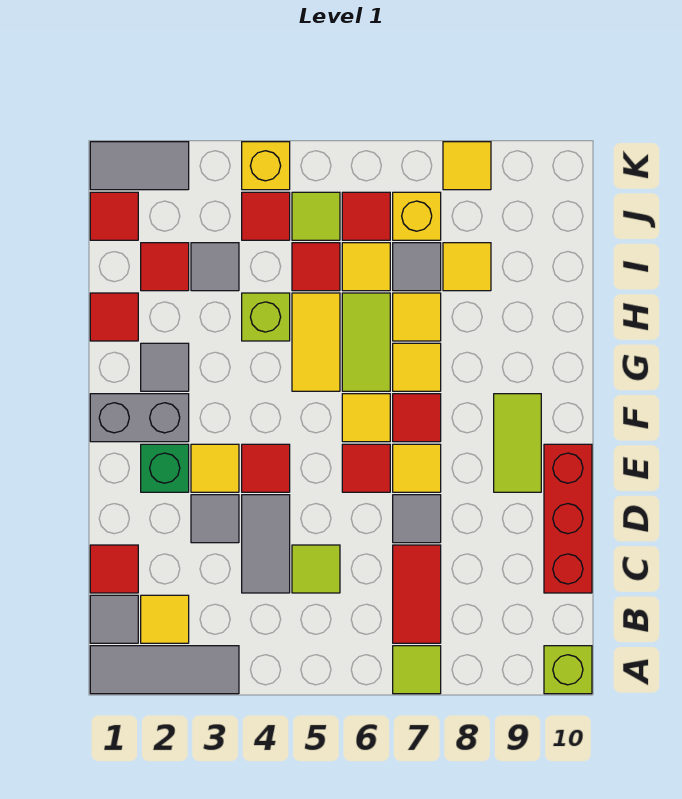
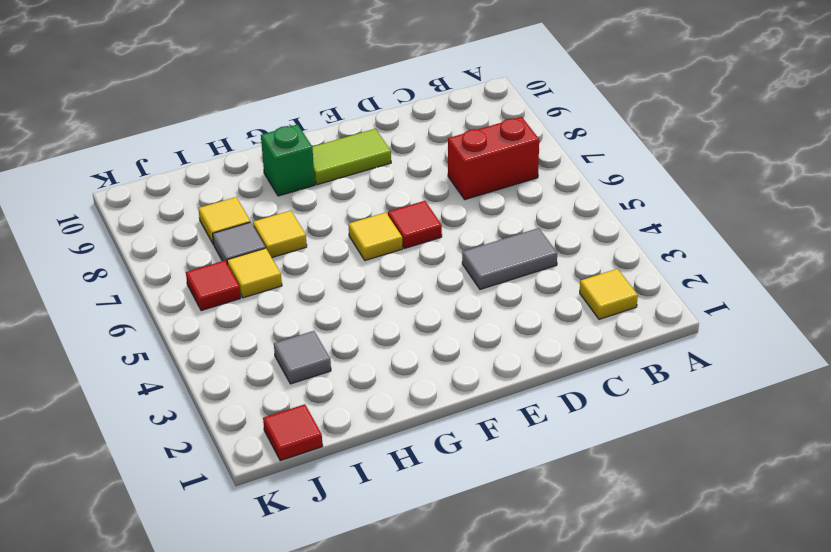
red brick B7:C7 level 1 -> red tile B7:C7 level 1
green brick G9 level 1 -> green brick E2 level 1
none -> grey tile A1:A3 level 1
none -> lime tile A7 level 1
none -> lime brick A10 level 1
none -> grey tile B1 level 1

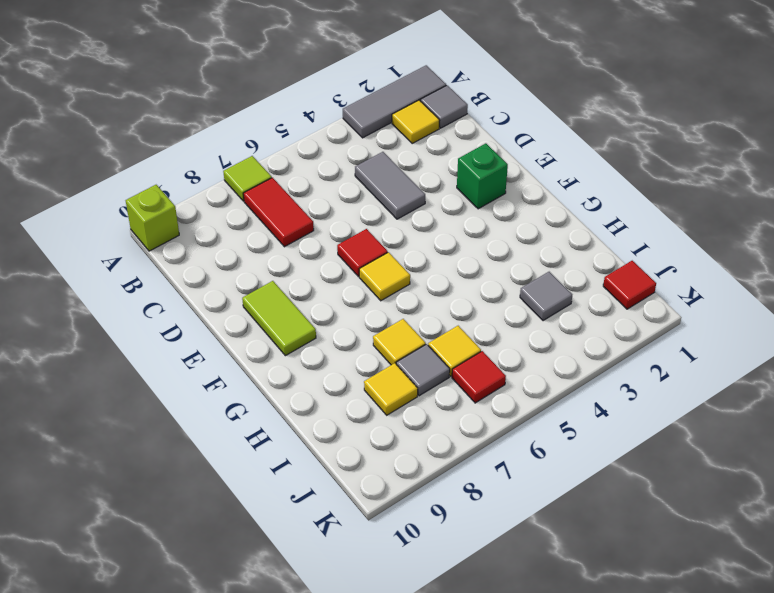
none -> red tile C1 level 1
none -> lime tile C5 level 1
none -> red brick C10:E10 level 1
none -> grey tile D3 level 1

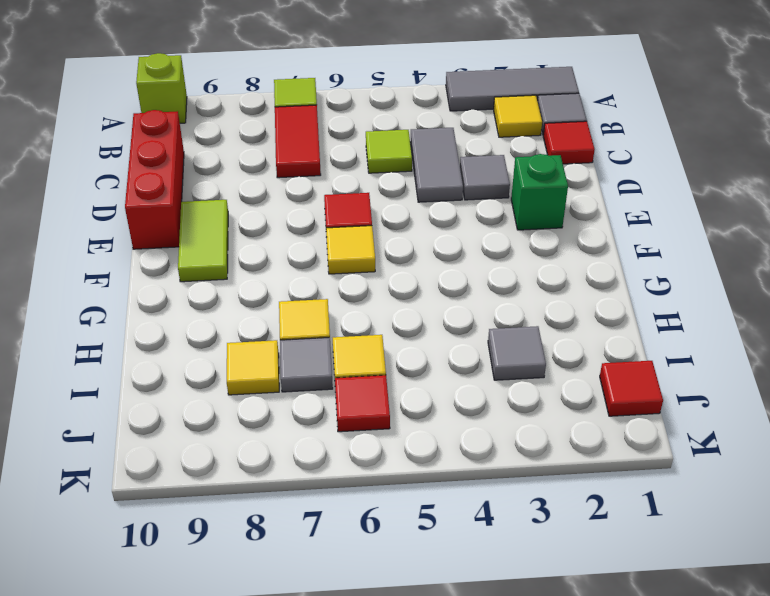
none -> grey tile D7 level 1
none -> yellow tile E3 level 1
none -> red tile E4 level 1
none -> yellow tile E7 level 1

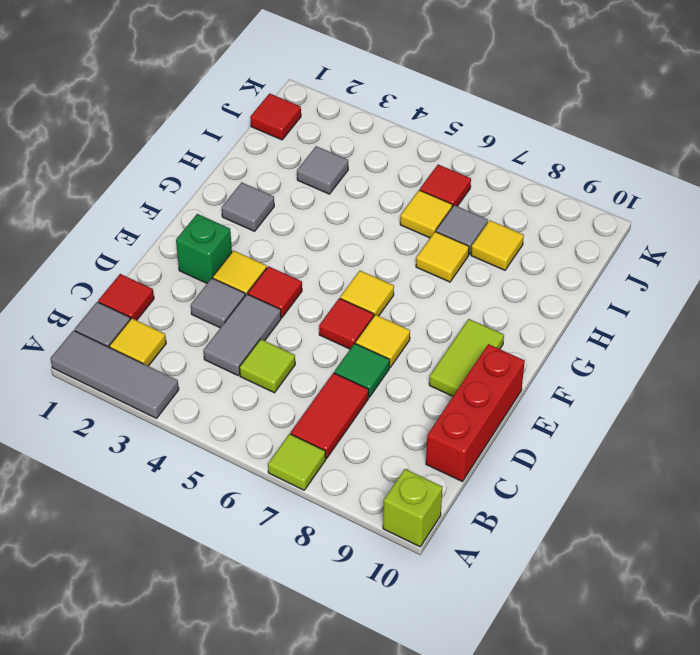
green tile D7 level 1 -> grey tile D7 level 1
none -> grey brick F1:F2 level 1
none -> red tile F7 level 1
none -> yellow tile G5:H5 level 1
none -> lime tile G6:H6 level 1

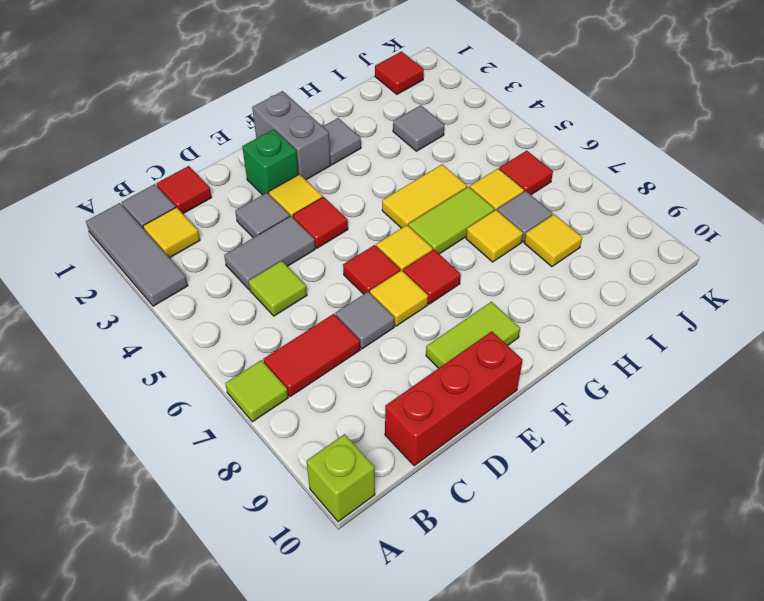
none -> yellow tile G7 level 1
none -> red tile H1 level 1
none -> lime brick H4 level 1
none -> red tile I2 level 1

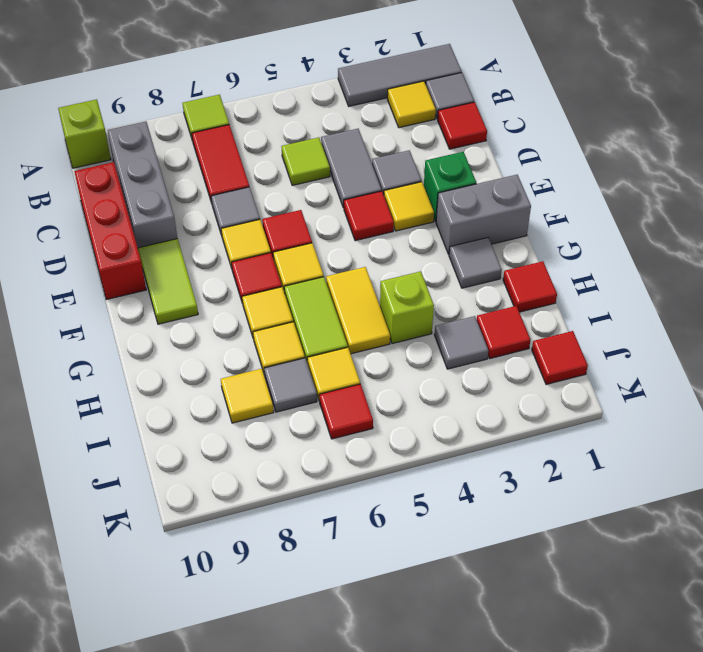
grey brick B9:D9 level 1 -> none
none -> red tile I5 level 1
none -> red tile J4 level 1
none -> lime tile J5 level 1
none -> yellow brick J7 level 1

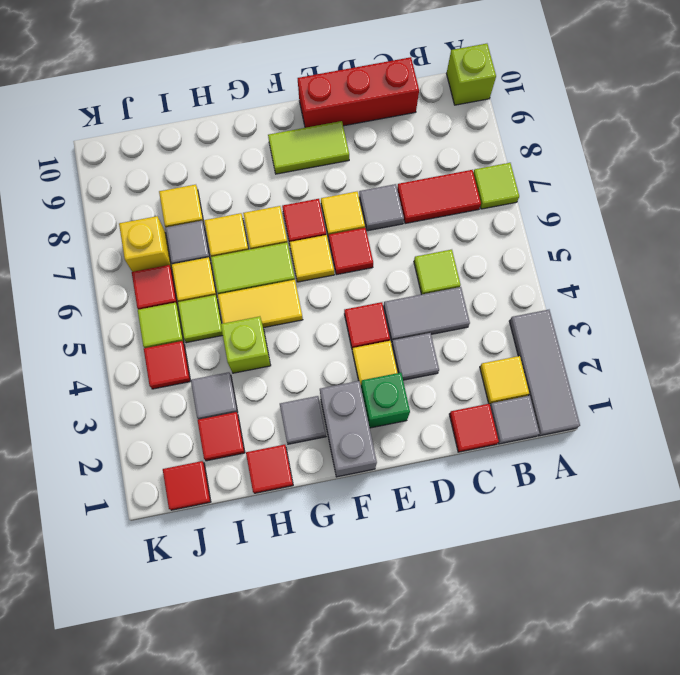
lime tile I5 level 1 -> red tile I5 level 1
none -> grey tile K1:K2 level 1
none -> yellow brick K4 level 1
none -> yellow tile K8 level 1

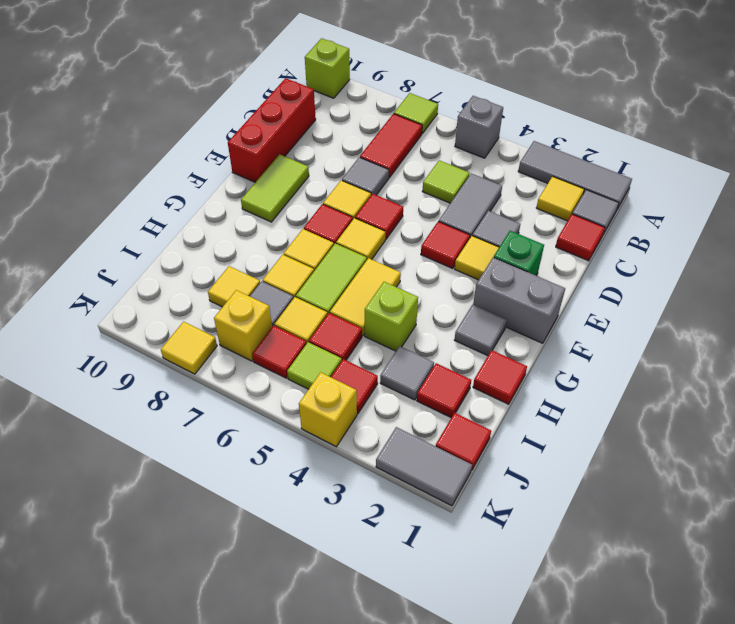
grey brick A5 level 1 -> none

